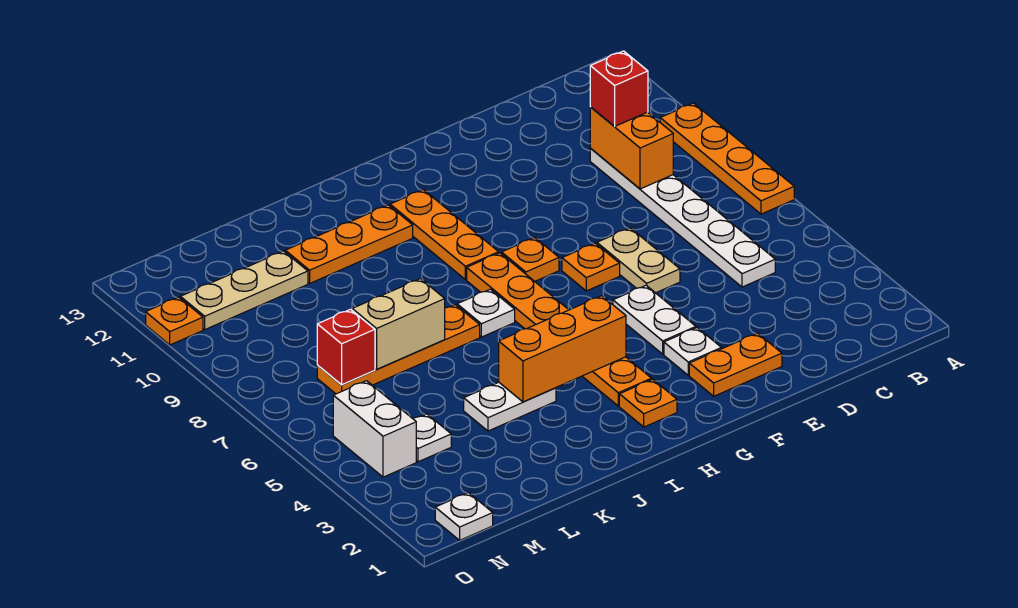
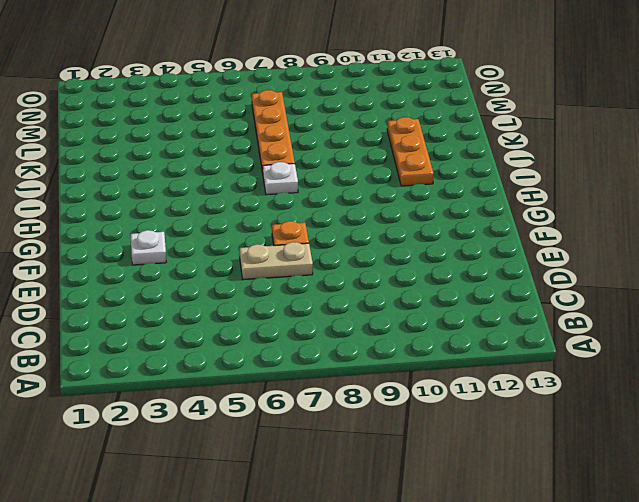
none -> orange plate A7:A10 level 1
none -> white plate C5:C10 level 1
none -> orange plate E2:F2 level 1

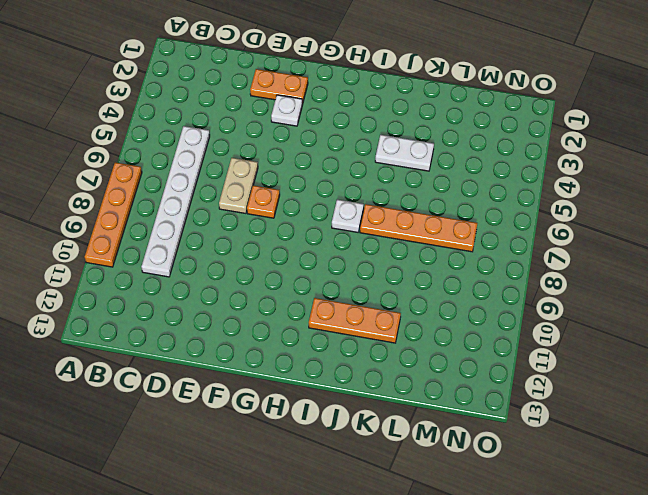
none -> white plate F4:F5 level 1
none -> orange plate G8 level 1
none -> orange plate H2 level 1

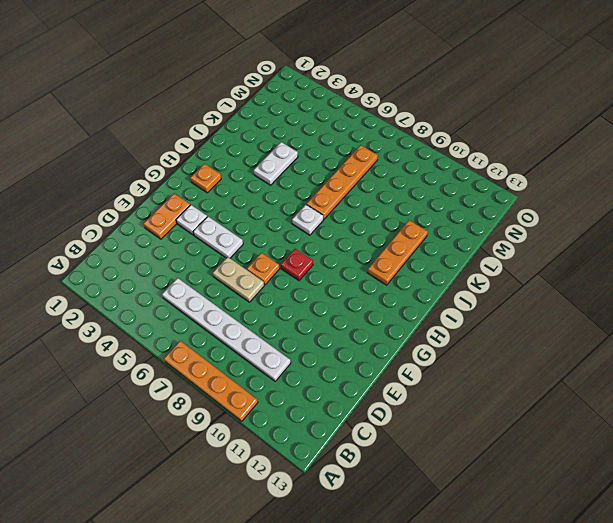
red plate G8 level 1 -> orange plate G8 level 1
none -> orange plate H3:H8 level 1
none -> orange plate H9:H11 level 1
none -> tan plate L11:N11 level 1

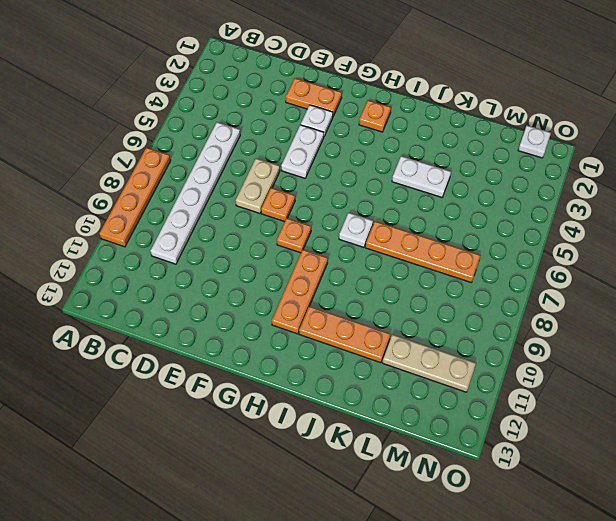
none -> orange plate H3:H8 level 1
none -> white plate M4 level 1
none -> white brick N4:N5 level 1

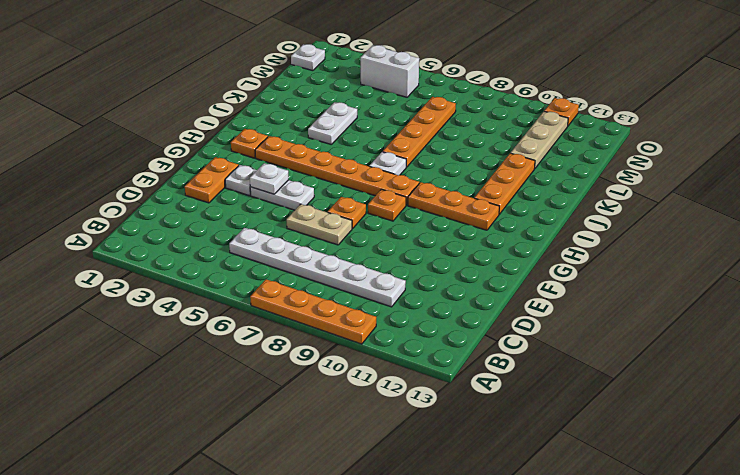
white plate F4 level 2 -> white plate M4 level 1
none -> orange brick C9:C10 level 2
none -> orange brick H4:J4 level 2
none -> tan brick K7:L7 level 2

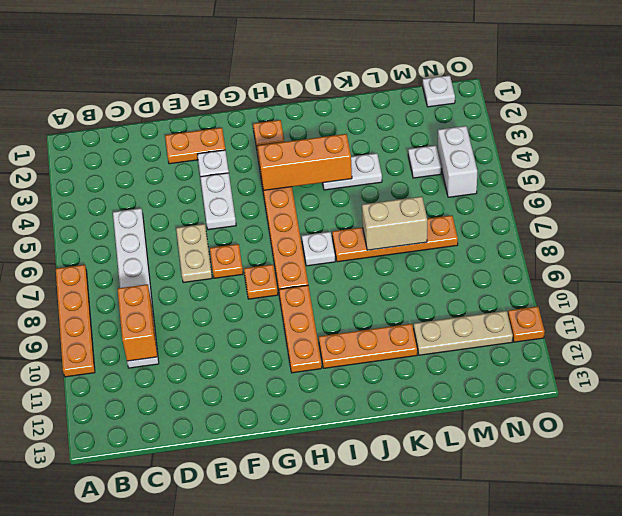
none -> red brick M7 level 2
none -> red brick C10 level 3

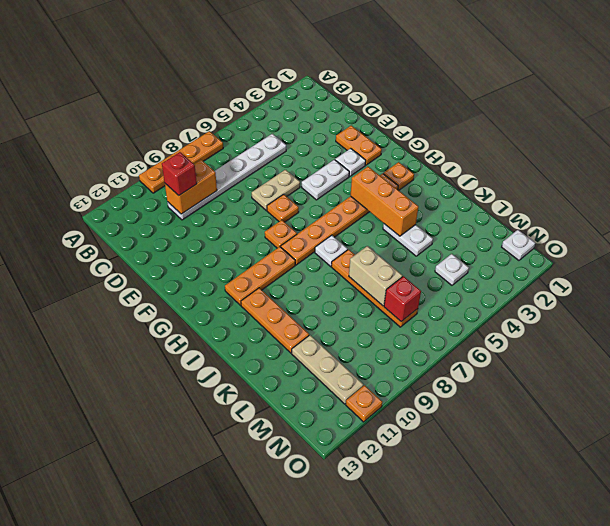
none -> white brick N4:N5 level 1

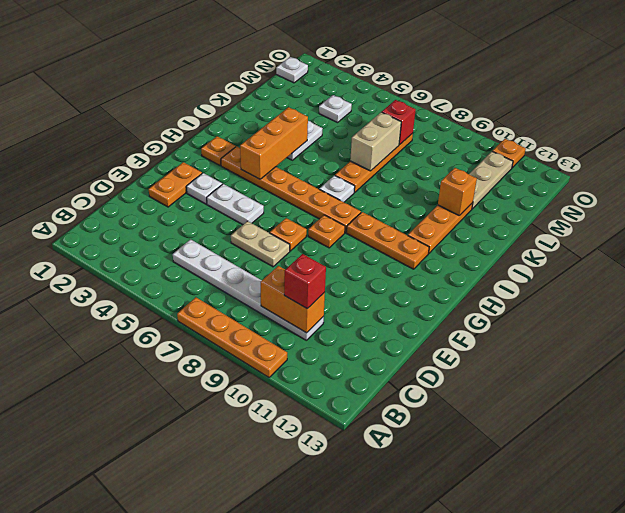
orange brick K11 level 2 -> none
none -> white brick N4:N5 level 1

